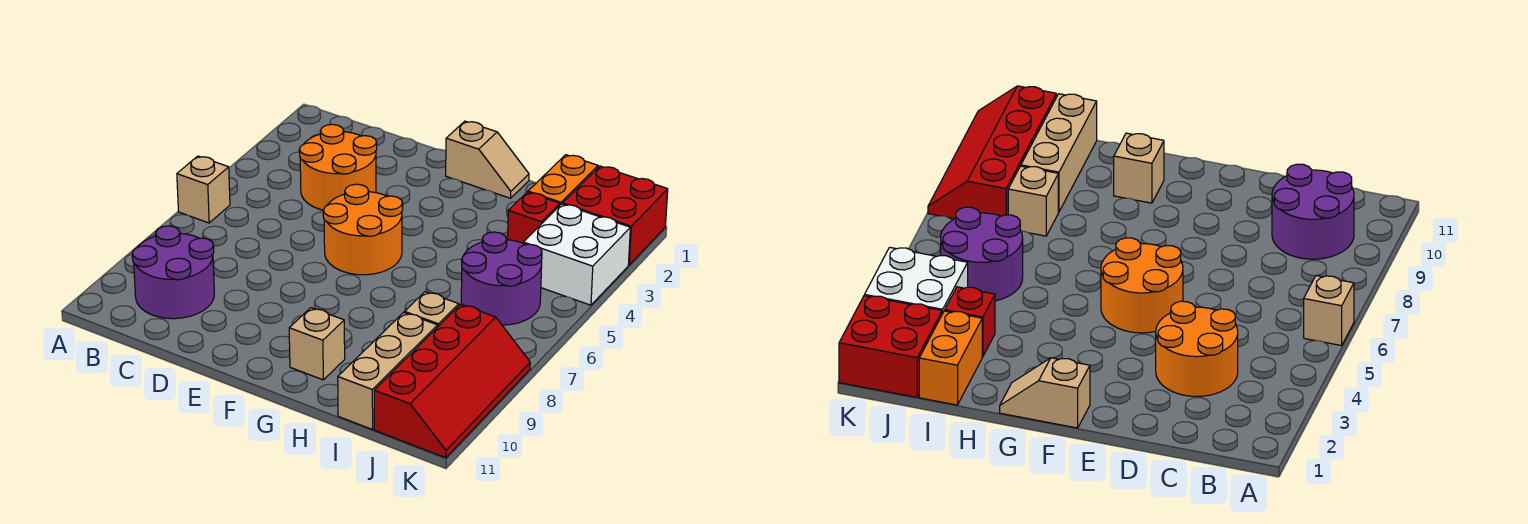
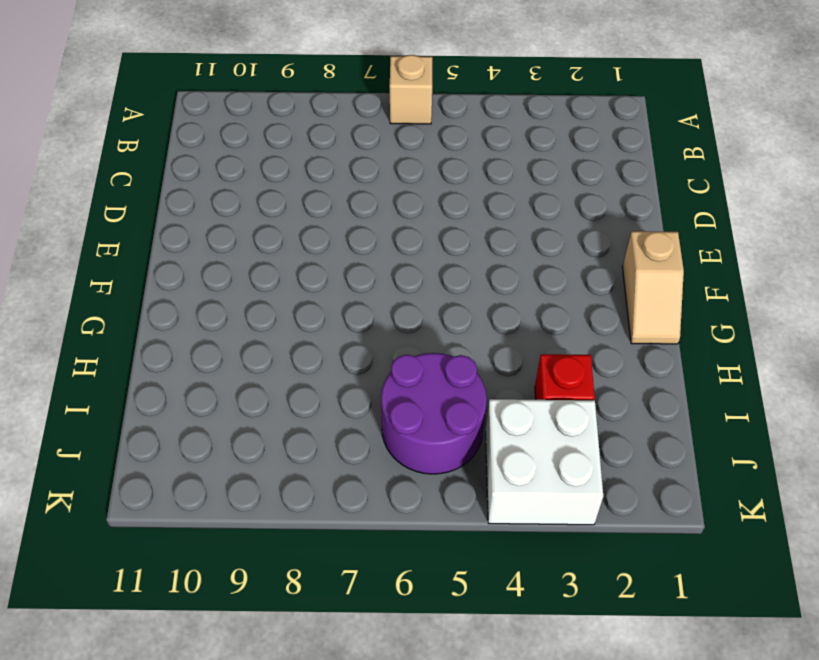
none -> purple round brick B9:C10 level 1
none -> orange round brick C3:D4 level 1
none -> orange round brick E5:F6 level 1

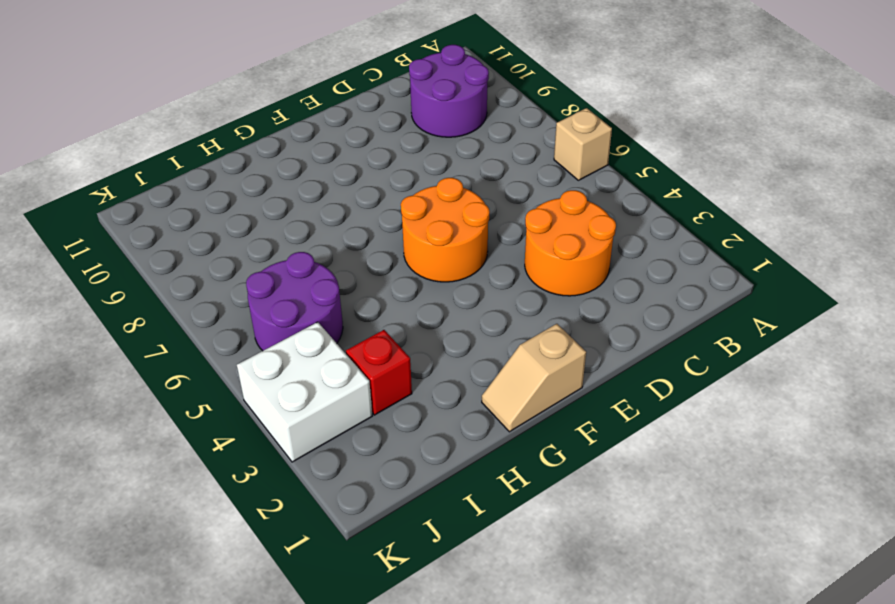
none -> tan brick G10 level 1
none -> orange brick I1:I2 level 1
none -> tan brick I8 level 1

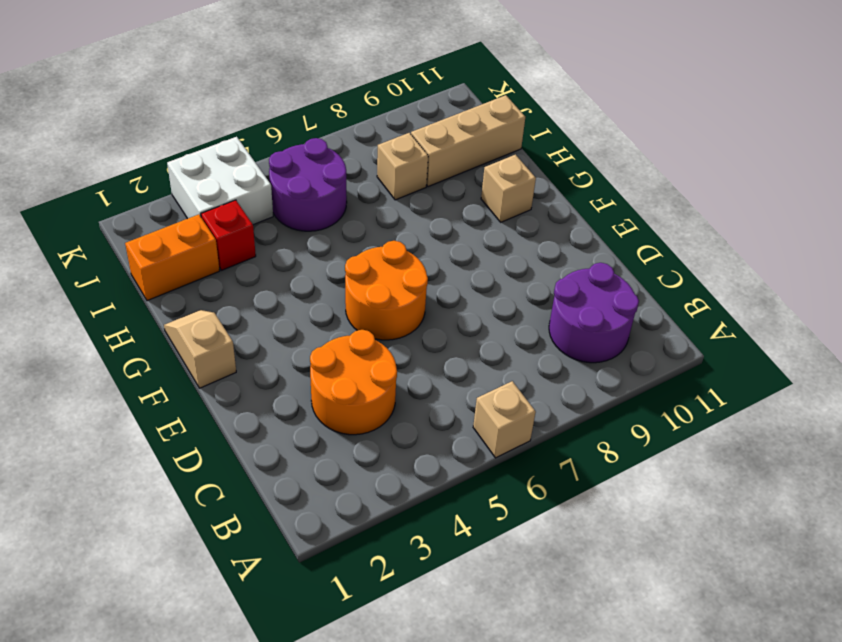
none -> red brick J1:K2 level 1
none -> red slope J8:K11 level 1 top J

